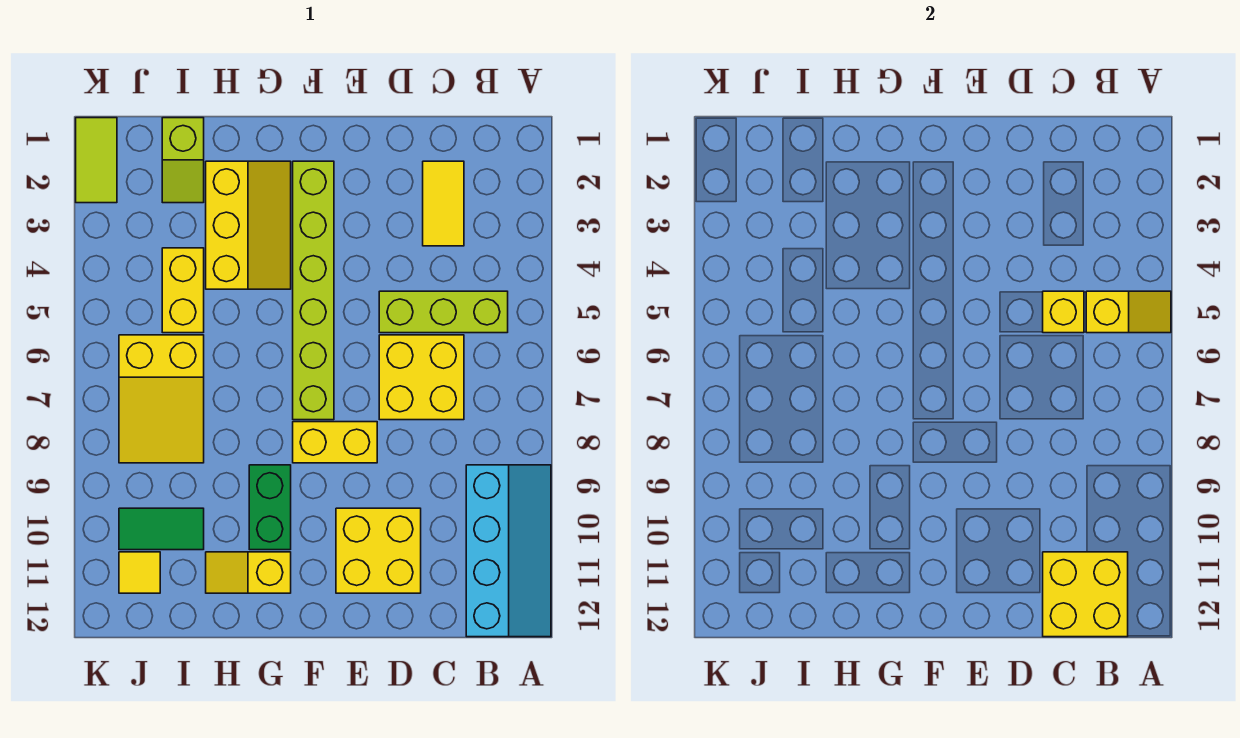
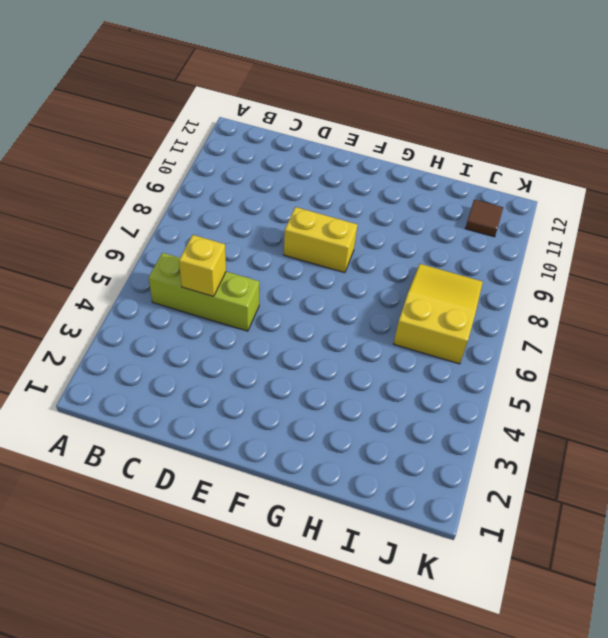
brown tile J11 level 1 -> yellow tile J11 level 1
none -> cyan slope A9:B12 level 1 top B
none -> yellow tile C2:C3 level 1
none -> yellow brick C6:D7 level 1

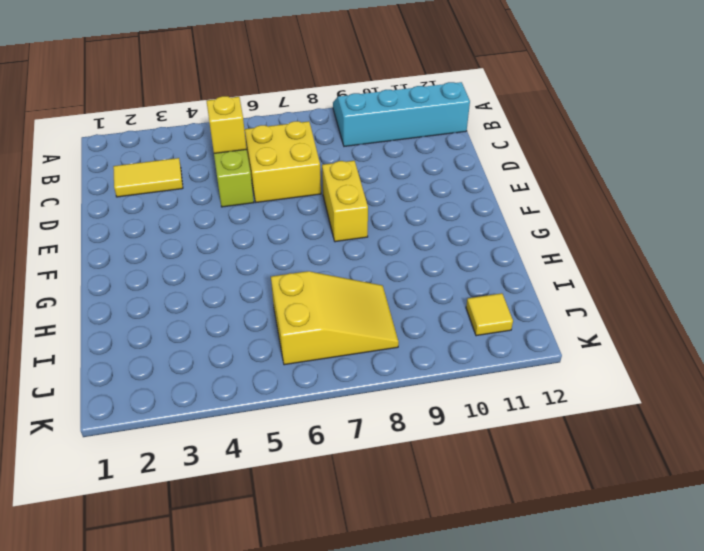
none -> yellow brick D10:E11 level 1
none -> lime brick F2:F7 level 1
none -> yellow slope G2:H4 level 1 top H

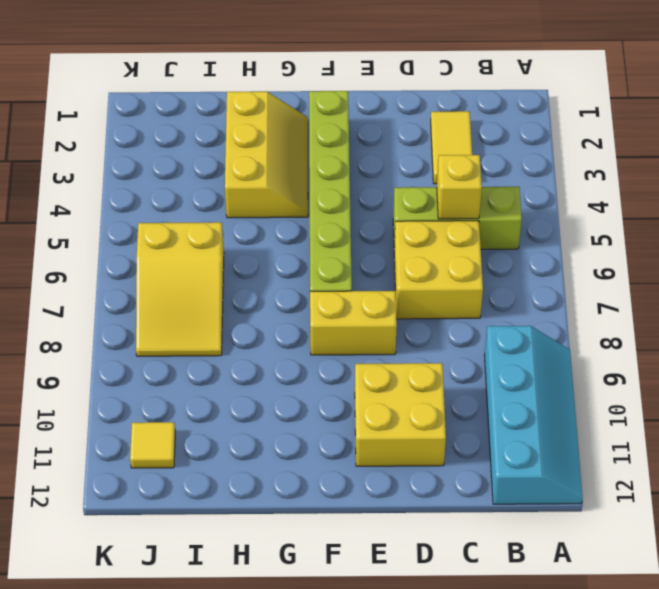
none -> green brick G9:G10 level 1
none -> yellow slope G11:H11 level 1 top G
none -> lime slope I1:I2 level 1 top 1

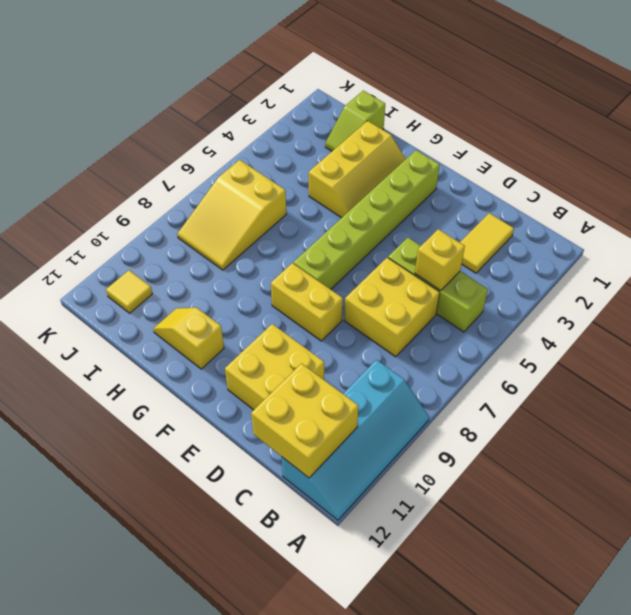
none -> green brick G9:G10 level 1
none -> yellow brick I4:I5 level 1
none -> green tile I10:J10 level 1

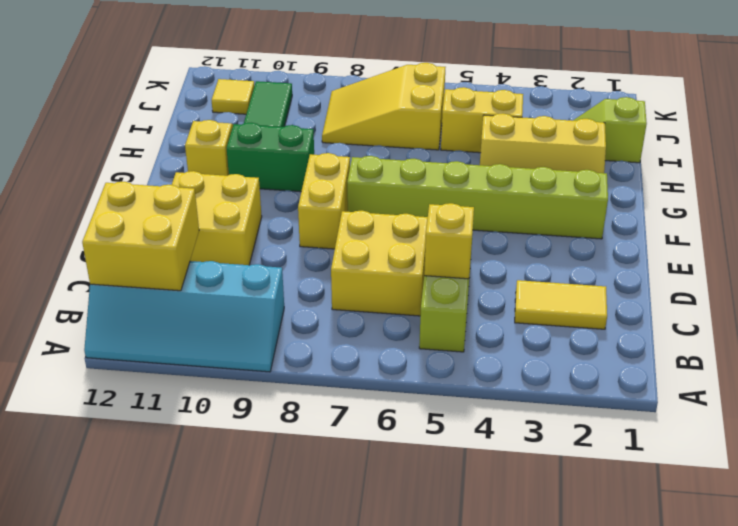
none -> lime tile K1:K2 level 1
none -> yellow slope A5:B5 level 2 top B

